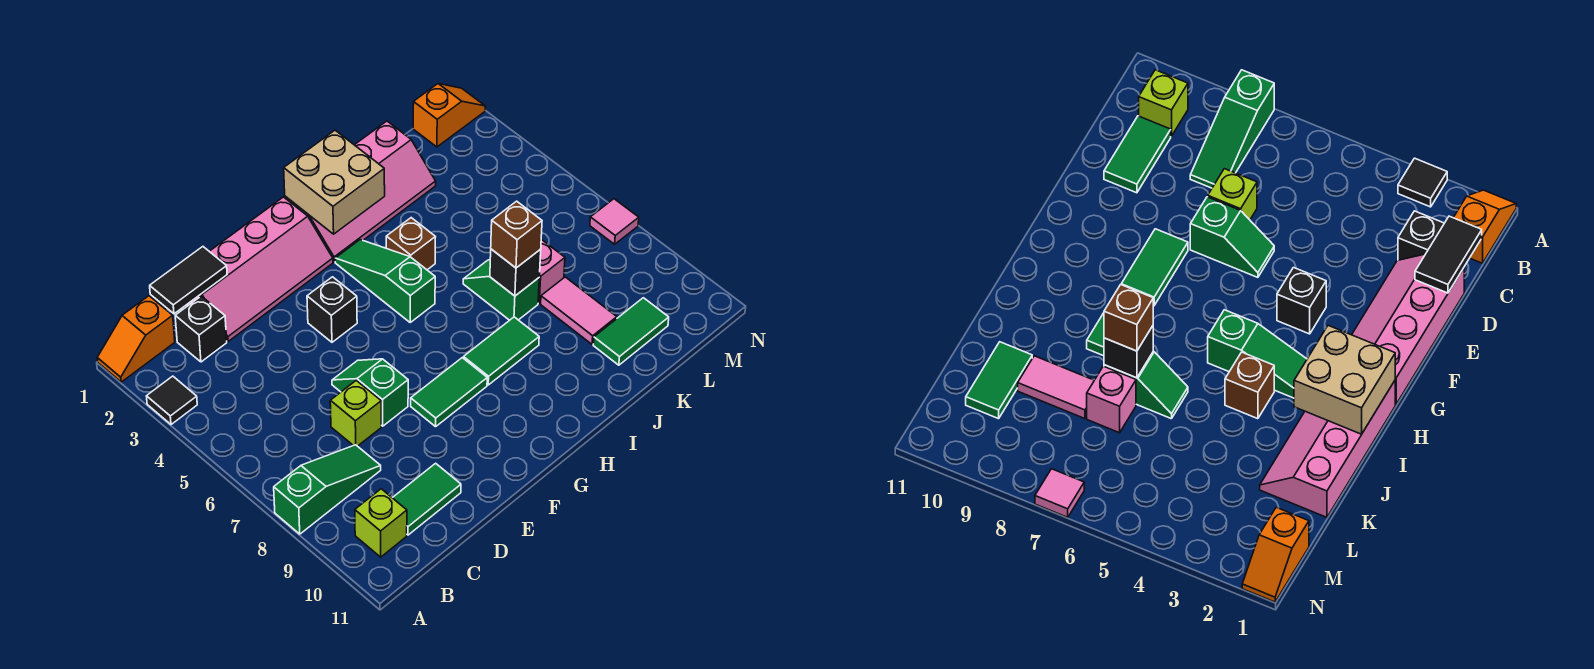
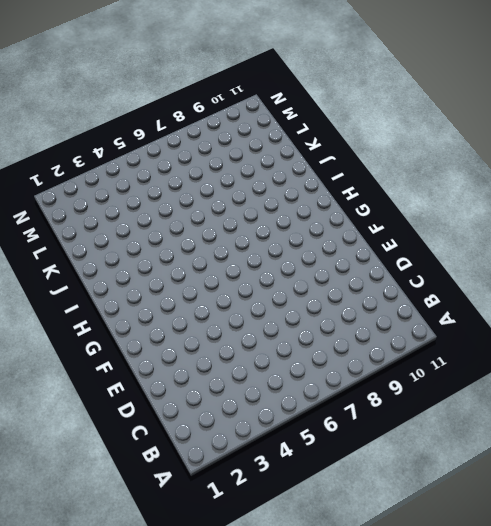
none -> orange slope A1:B1 level 1 top B
none -> black tile A3 level 1
none -> green slope A8:C8 level 1 top A

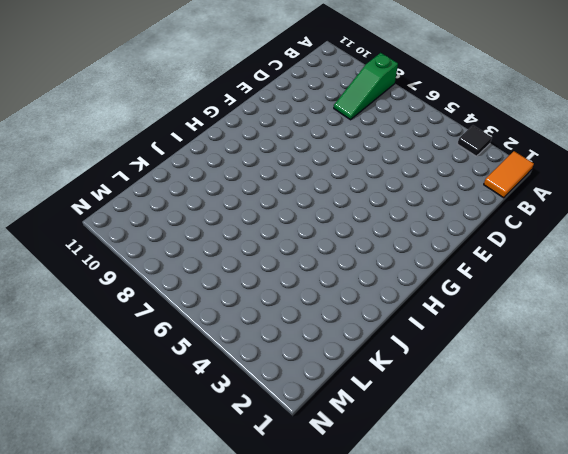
orange tile A1:B1 level 1 -> orange slope A1:B1 level 1 top B
none -> lime brick B10 level 1
none -> black brick C2 level 1
none -> green tile C10:D10 level 1

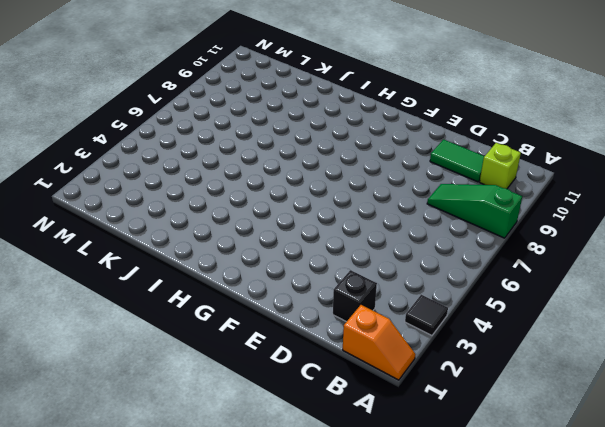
none -> pink slope D1:G2 level 1 top 1
none -> lime brick D7 level 1
none -> green slope E6:E7 level 1 top 7

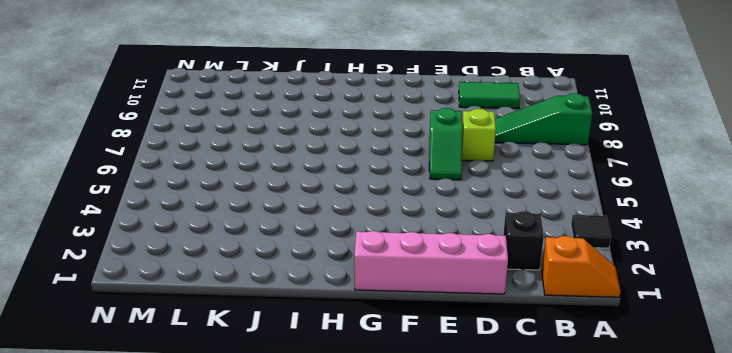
none -> lime brick B10 level 1
none -> black brick F4 level 1
none -> green tile F8:G8 level 1

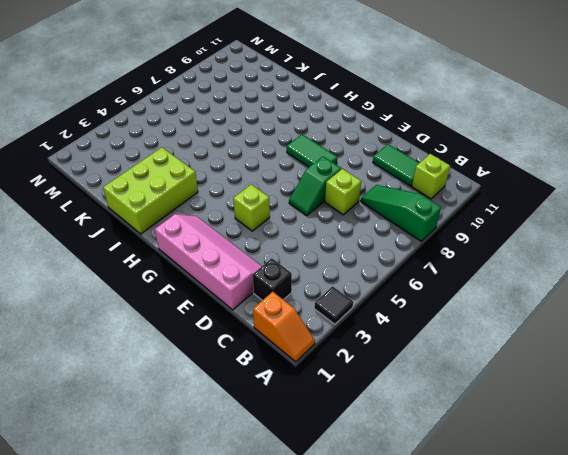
lime brick F4 level 1 -> black brick F4 level 1
lime brick I1:J3 level 1 -> pink slope H1:K2 level 1 top 1
none -> green slope H3:H5 level 1 top 5
none -> green tile H8:I8 level 1
none -> brown brick I4 level 1

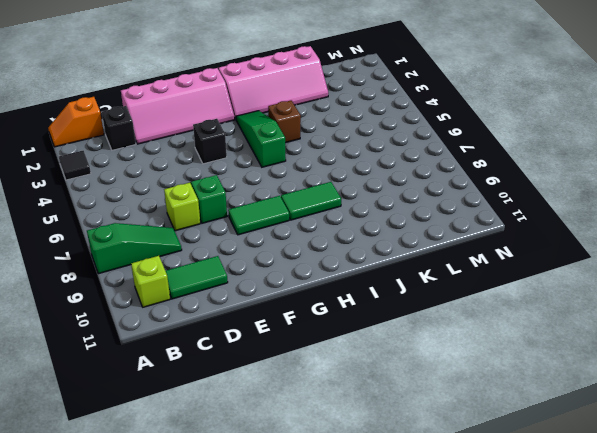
none -> green slope J6:J7 level 1 top 7
none -> pink brick K7 level 1
none -> pink tile K8:K9 level 1

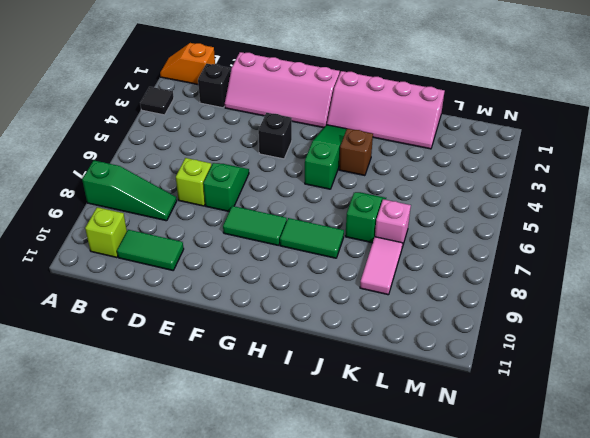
none -> green tile K10:L10 level 1
none -> orange slope M1:N1 level 1 top M
none -> pink tile N7 level 1

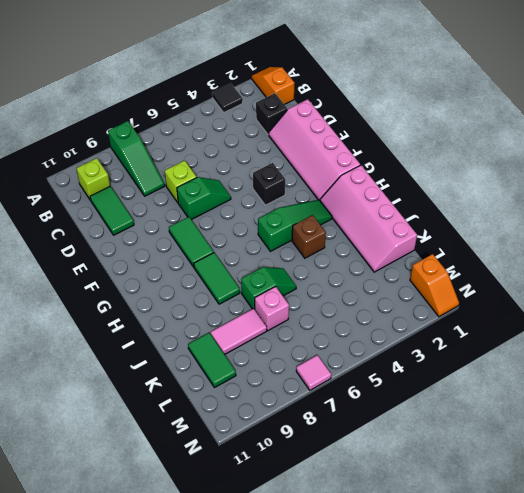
none -> black tile C1:D1 level 2
none -> tan brick H1:I2 level 2
none -> black brick J7 level 2

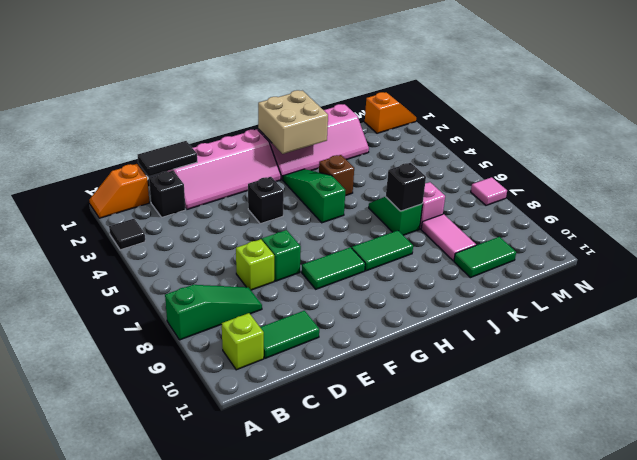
none -> brown brick J7 level 3

